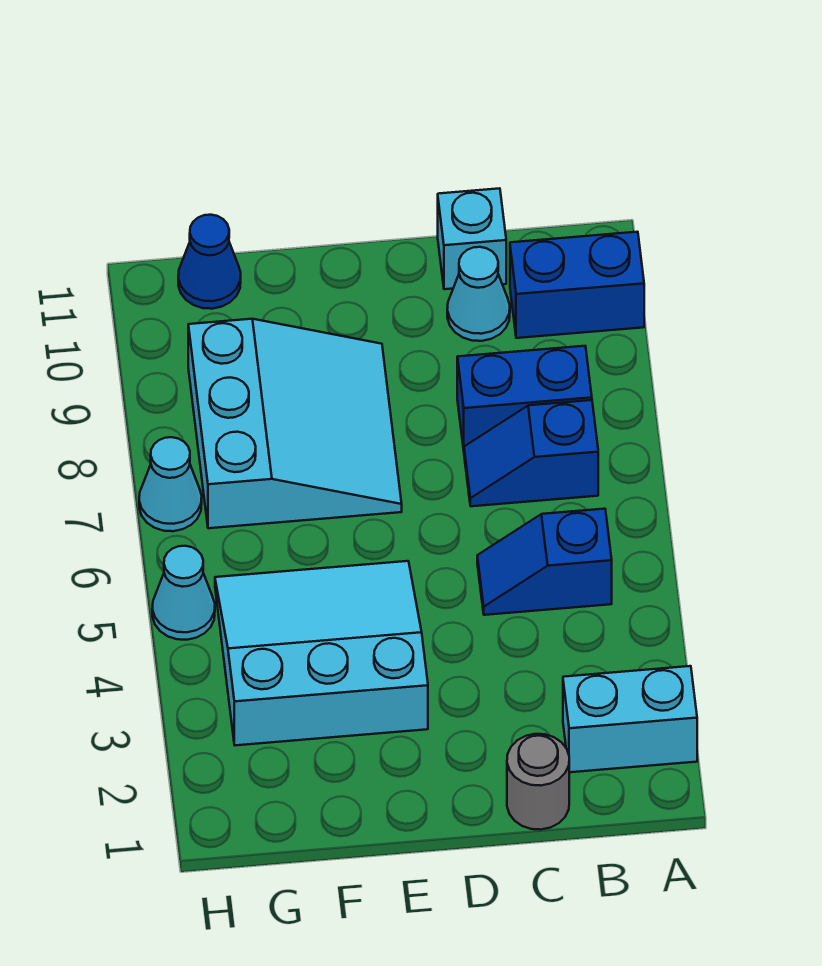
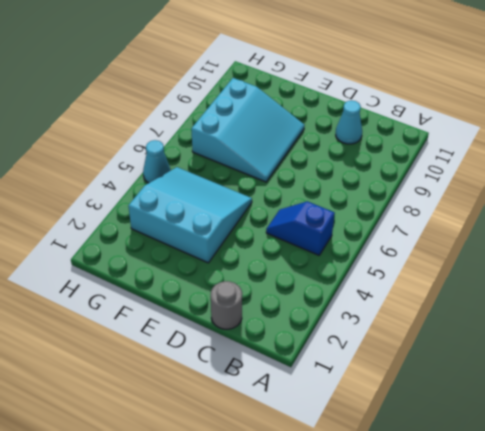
none -> cyan brick A2:B2 level 1
none -> blue brick A10:B10 level 1
none -> blue slope B7:C7 level 1 top B

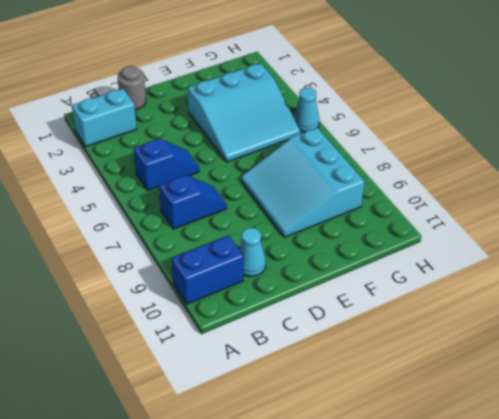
none -> blue brick B8:C8 level 1
none -> cyan brick C11 level 1
none -> blue cone G11 level 1

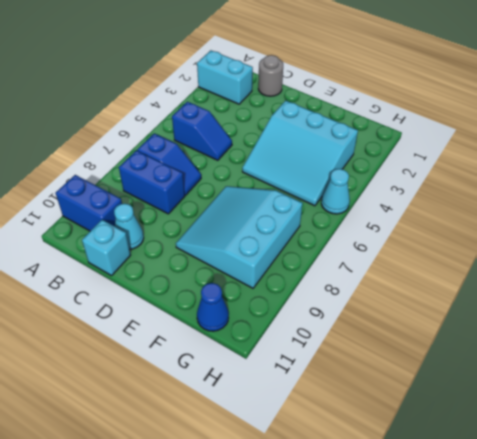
none -> cyan cone H7 level 1

